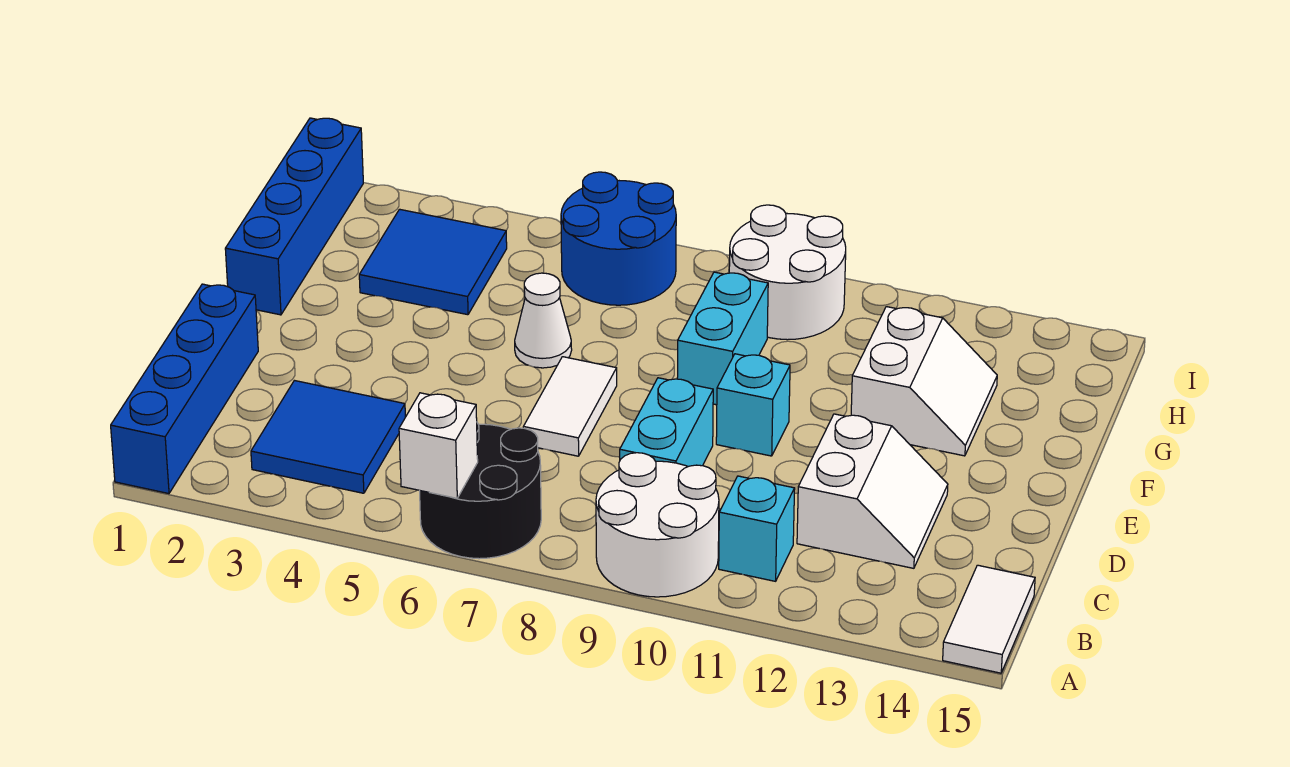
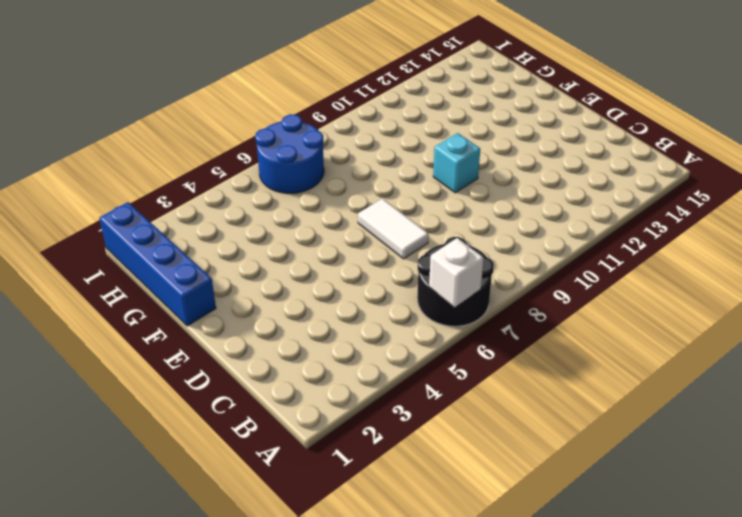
none -> blue brick A1:D1 level 1
none -> white round brick A9:B10 level 1
none -> white tile A15:B15 level 1

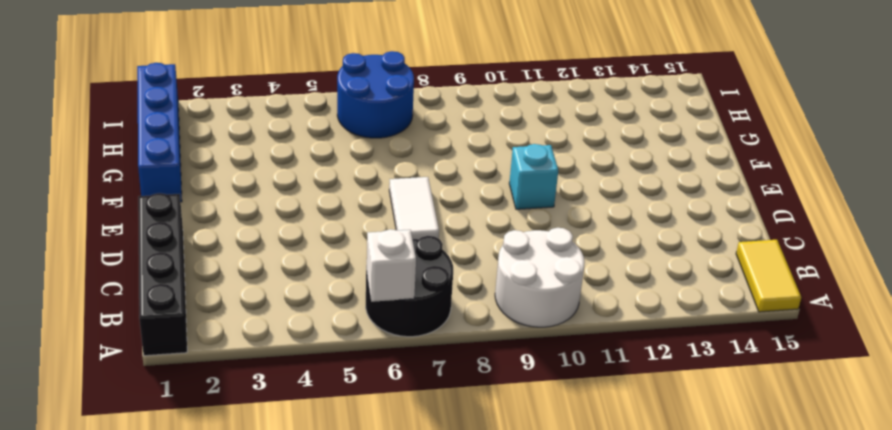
black brick A1:D1 level 1 -> blue brick A1:D1 level 1
yellow tile A15:B15 level 1 -> white tile A15:B15 level 1
none -> blue tile B3:C4 level 1
none -> cyan brick B11 level 1
none -> cyan brick C9:D9 level 1

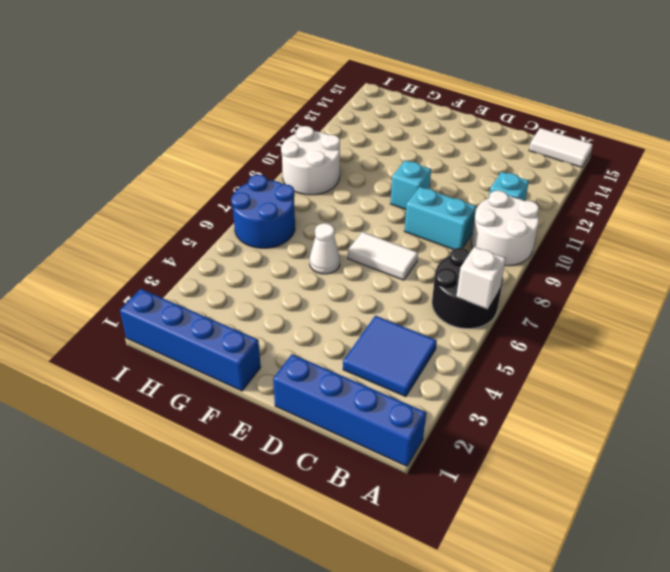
none -> white slope C12:D13 level 1 top 12
none -> cyan brick F9:G9 level 1
none -> white slope F12:G13 level 1 top 12

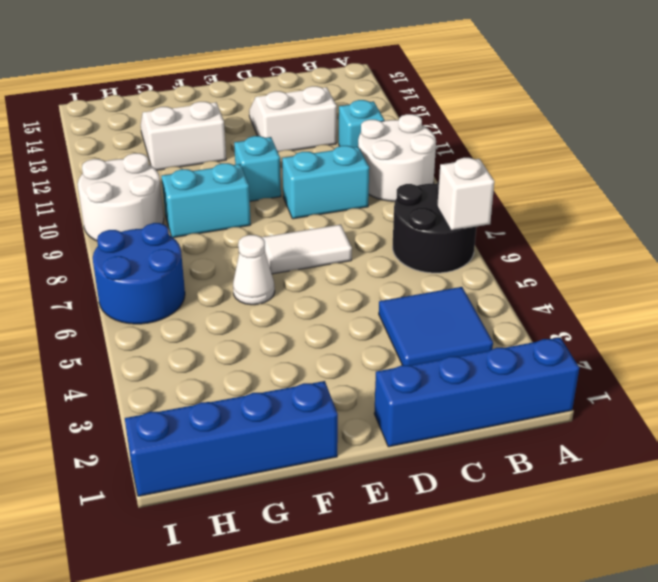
none -> white tile A15:B15 level 1
none -> blue tile G3:H4 level 1

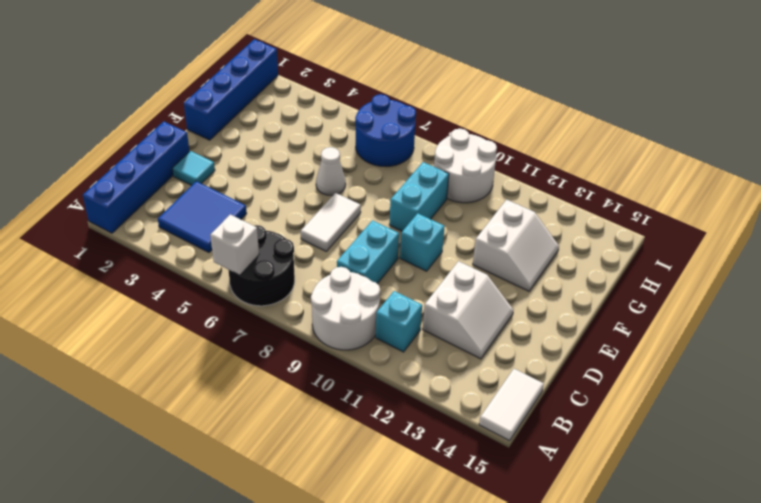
cyan tile D2 level 1 -> none
none -> blue tile G3:H4 level 1

